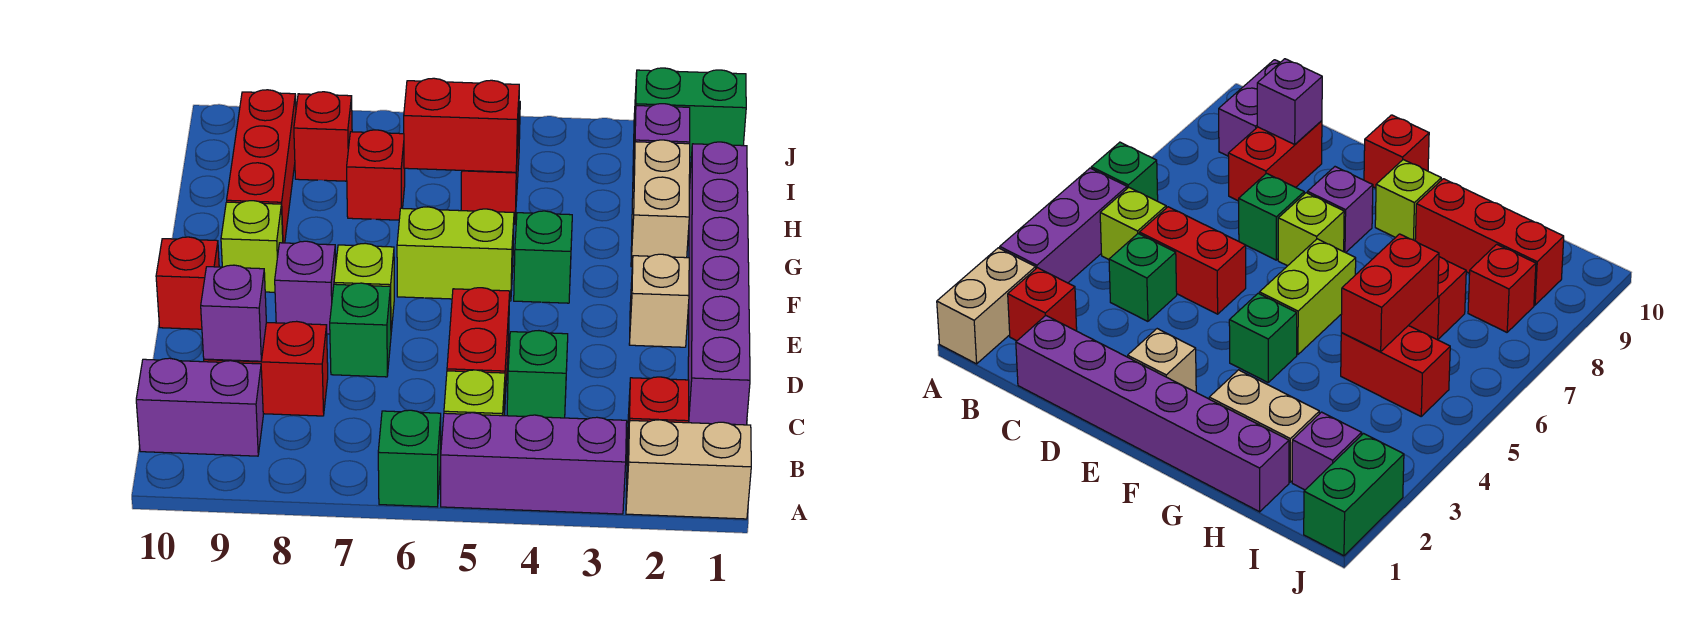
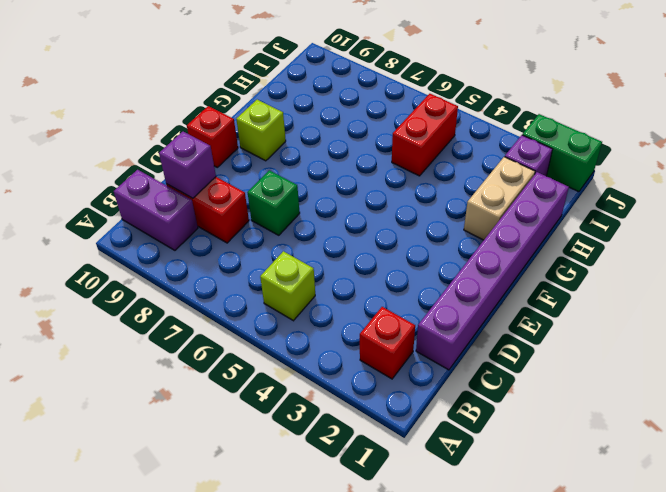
none -> tan brick A1:A2 level 1
none -> purple brick A3:A5 level 1
none -> green brick A6 level 1

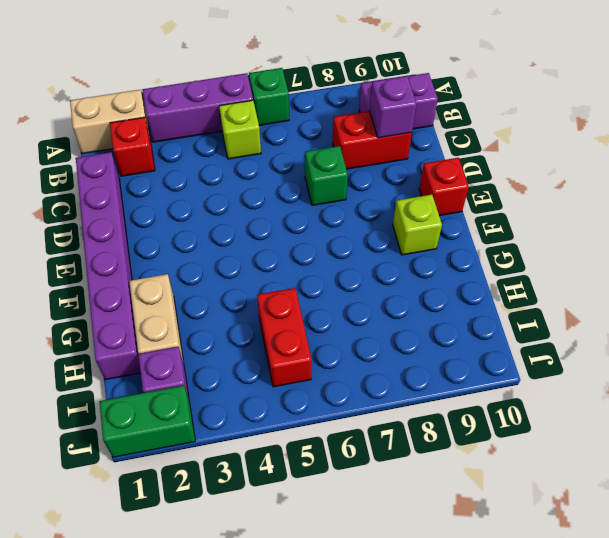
none -> green brick C4 level 1
none -> red brick C5:D5 level 1
none -> tan brick E2 level 1

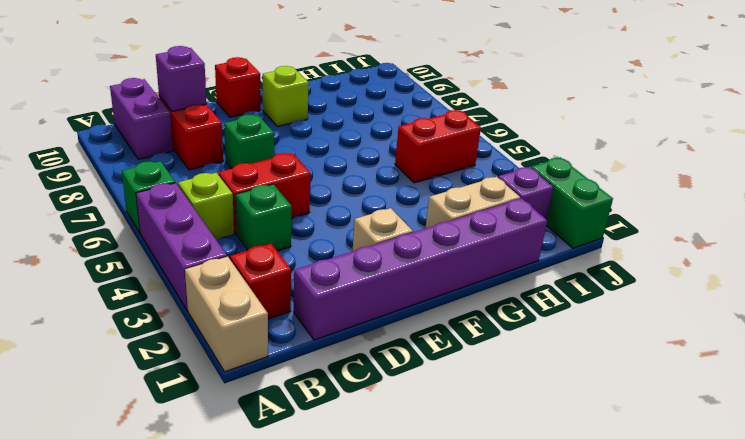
none -> lime brick E7 level 1
none -> purple brick E8 level 1
none -> green brick F4 level 1

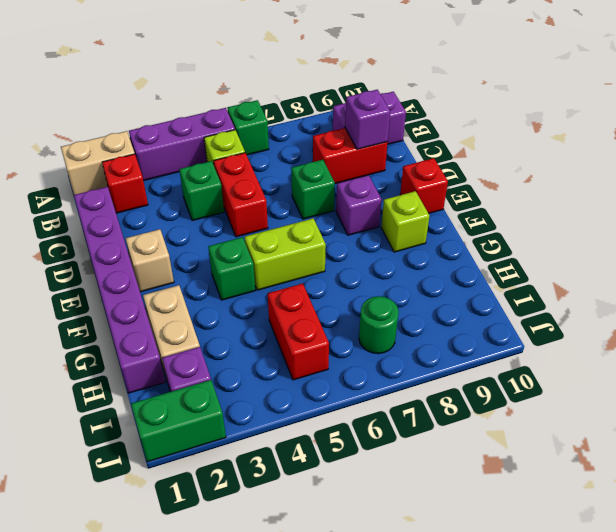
green round brick I7 level 1 -> none
none -> lime brick E7 level 1
none -> red brick G9:I9 level 1
none -> red brick H7 level 1

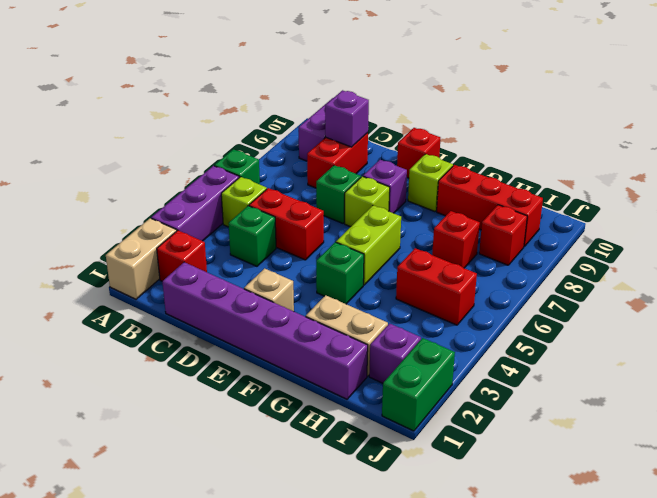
none -> red brick H5:H6 level 2

